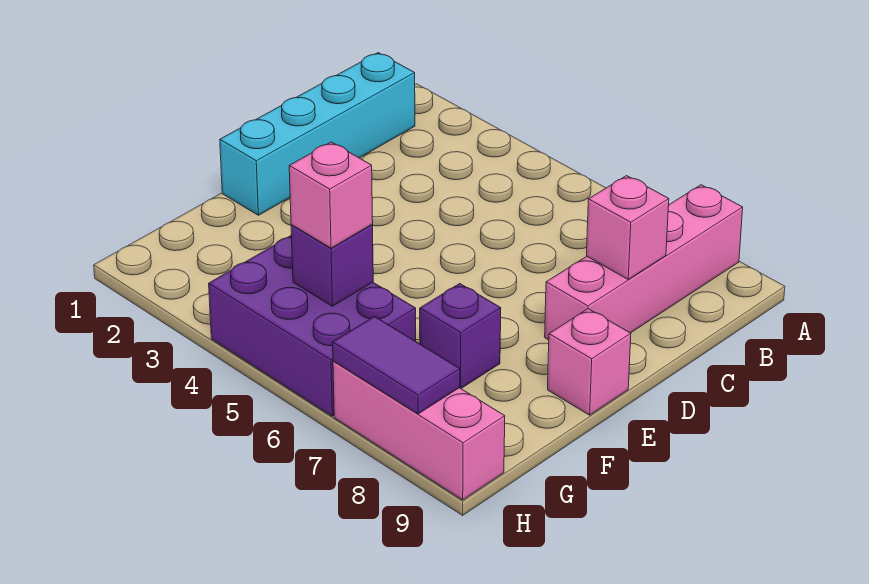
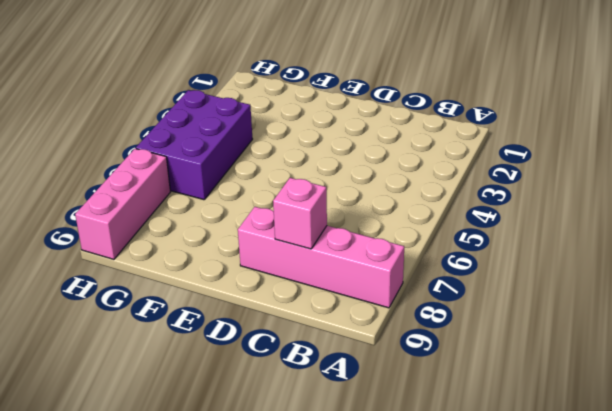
none -> cyan brick B1:E1 level 1
none -> pink brick E9 level 1

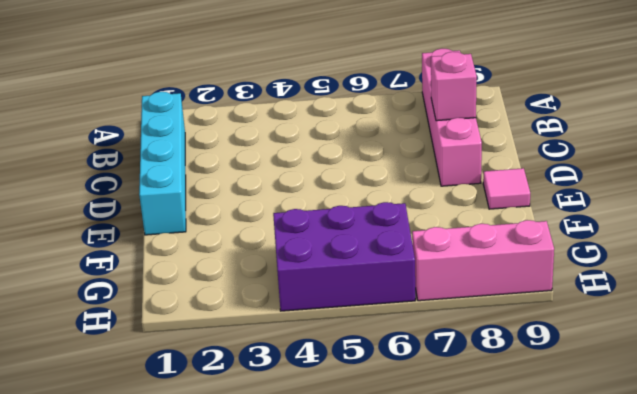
pink tile E9 level 1 -> pink brick E9 level 1
none -> purple brick F7 level 1
none -> purple brick G5 level 2

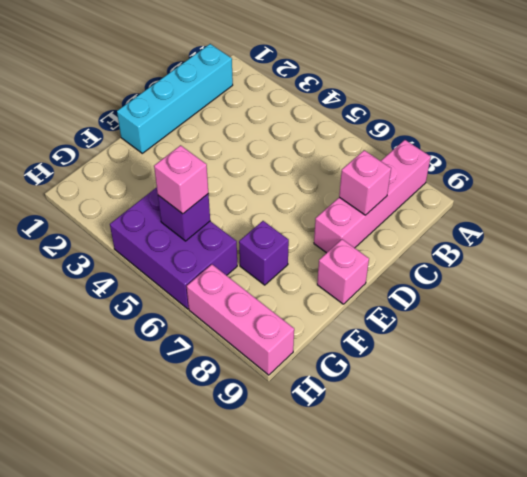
none -> purple tile H7:H8 level 2

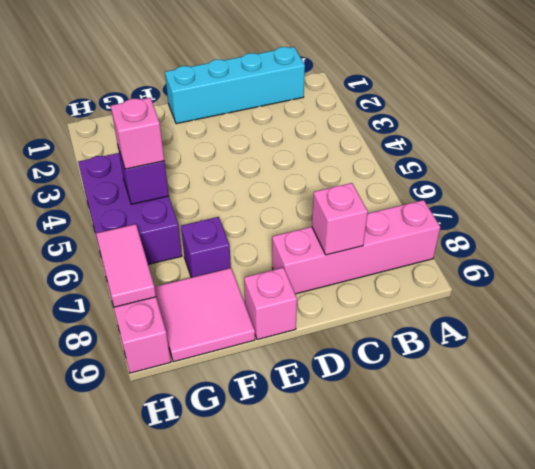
pink tile F8:G9 level 1 -> none
pink tile H7:H8 level 2 -> purple tile H7:H8 level 2

